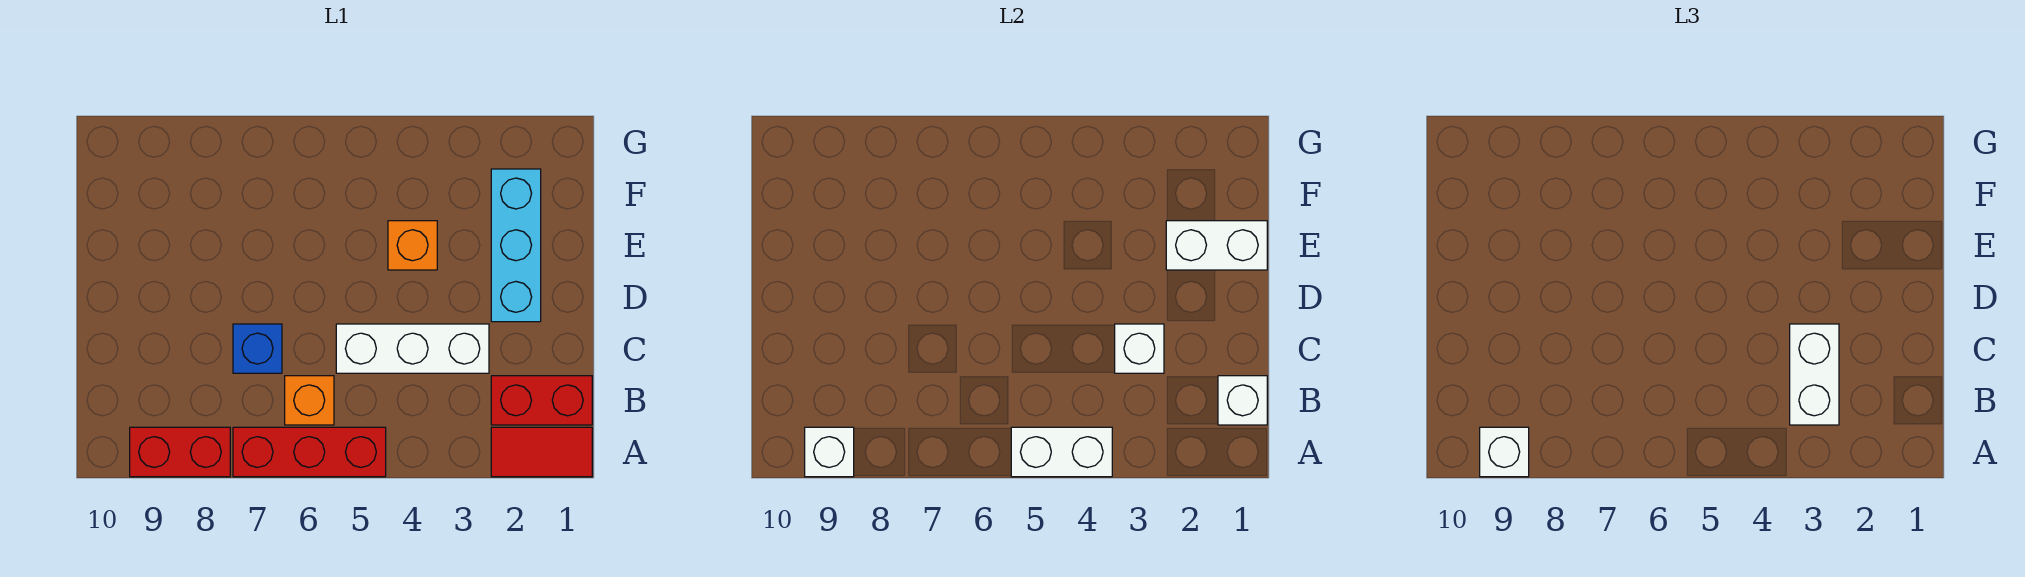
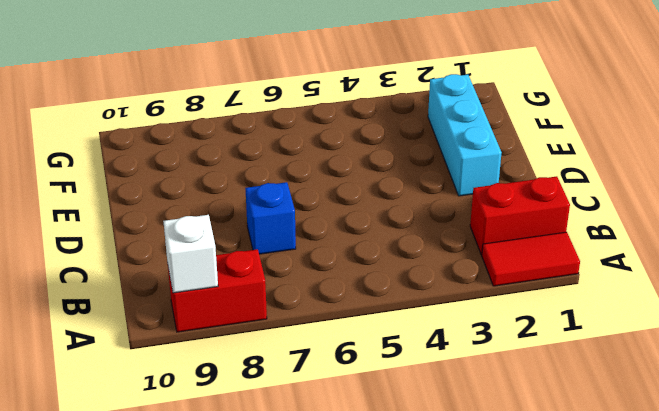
none -> red brick A5:A7 level 1
none -> orange brick B6 level 1
none -> white brick C3:C5 level 1

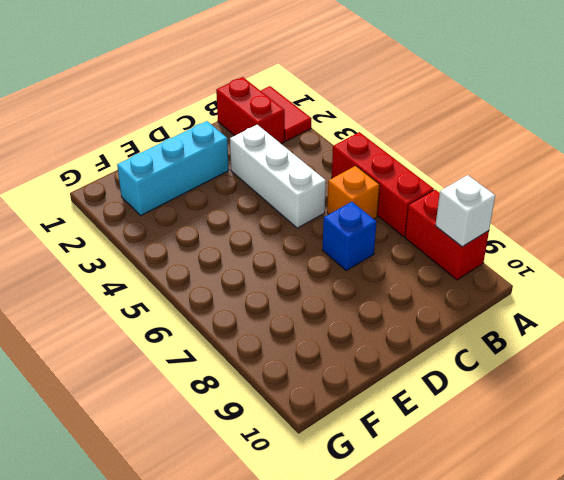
none -> orange brick E4 level 1
none -> white brick A4:A5 level 2
none -> white brick B1 level 2

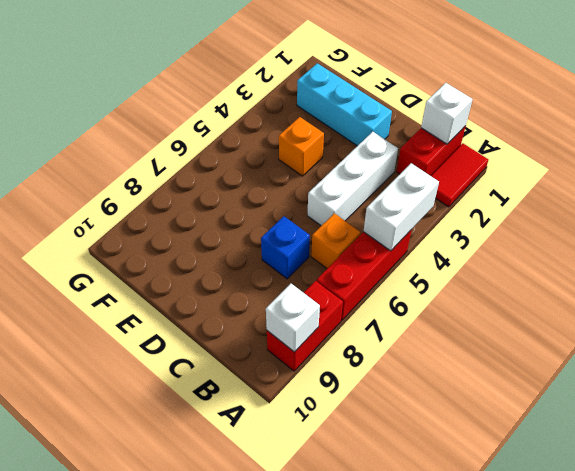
none -> white brick C3 level 2
none -> white brick E1:E2 level 2
none -> white brick A9 level 3

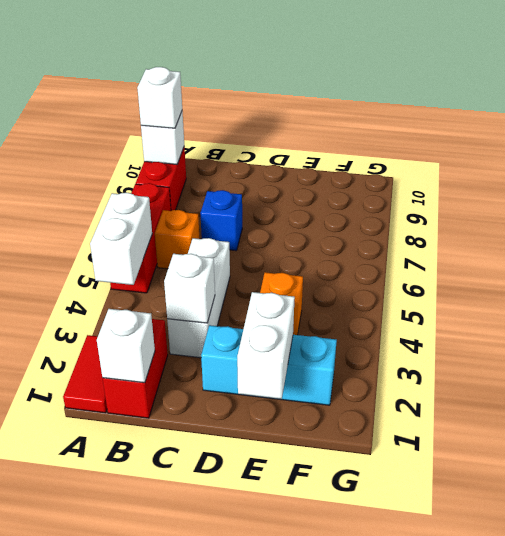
none -> white brick B3:C3 level 3

